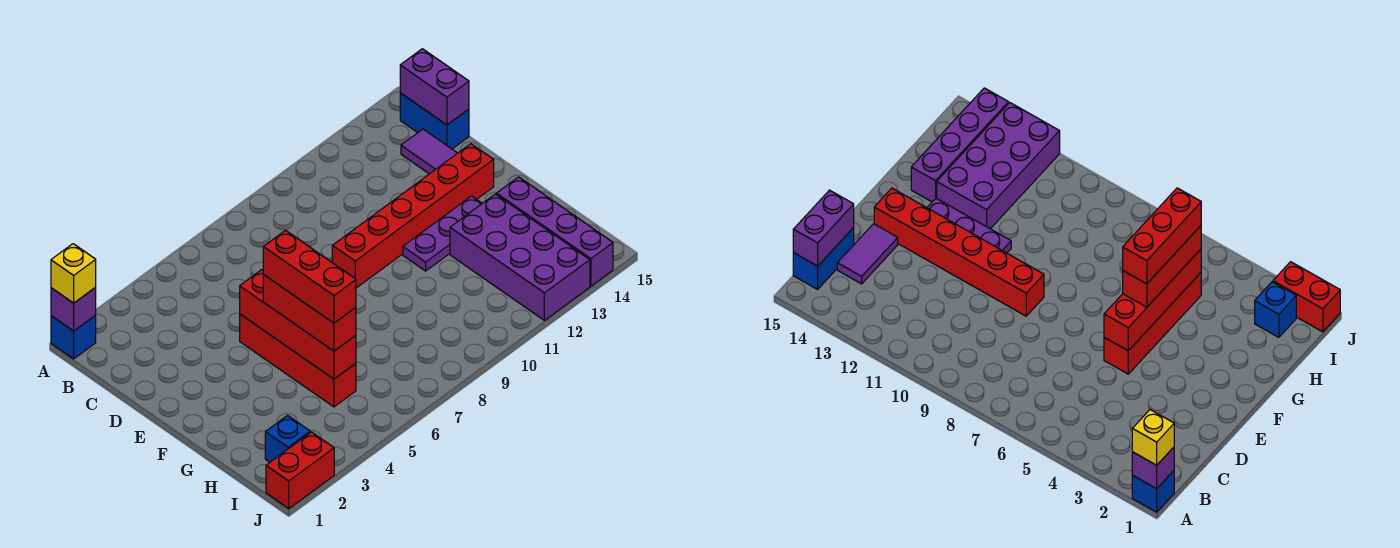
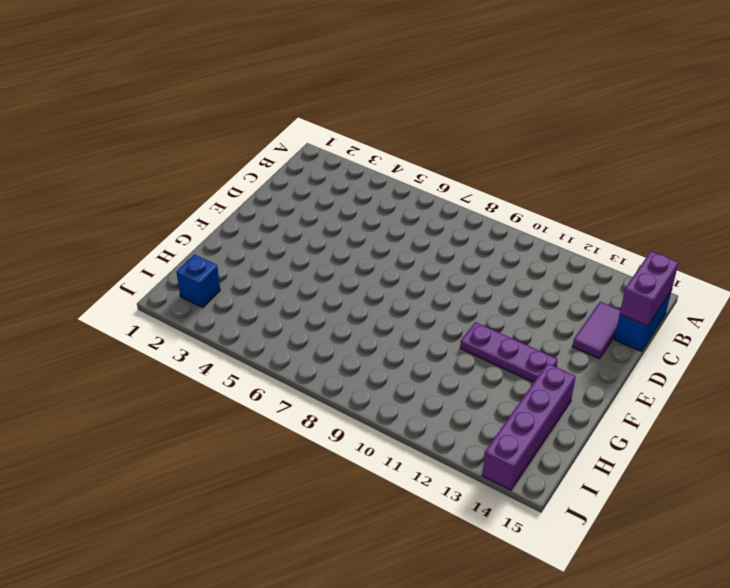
none -> blue brick A1 level 1
none -> red brick E5:H5 level 1
none -> red brick E9:E14 level 1

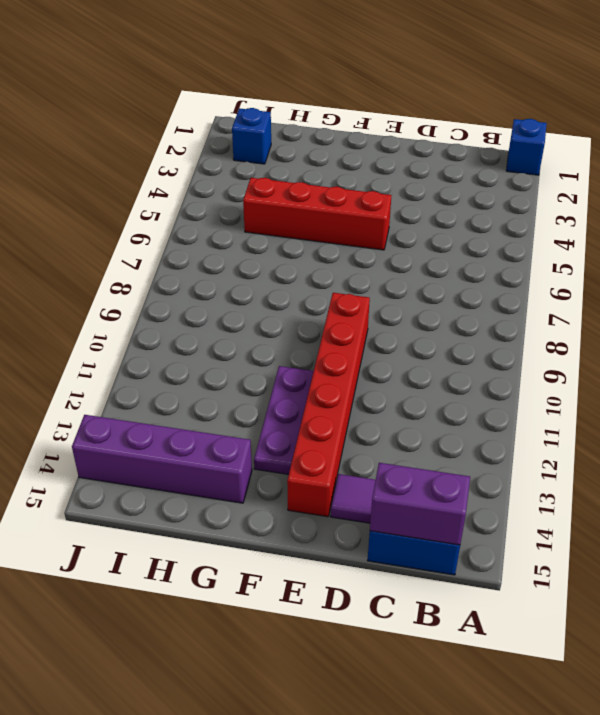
none -> purple brick G12:J13 level 1
none -> red brick J1:J2 level 1
none -> purple brick A1 level 2

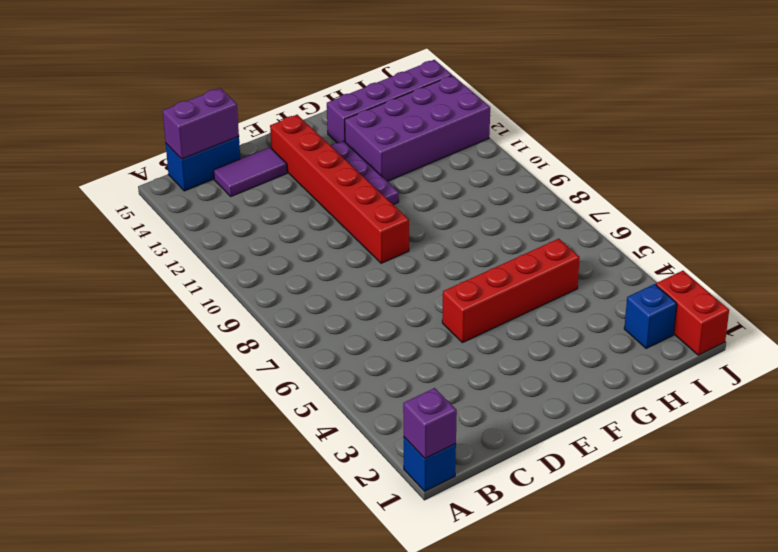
none -> red brick E5:H5 level 2
none -> yellow brick A1 level 3
none -> red brick F5:H5 level 3

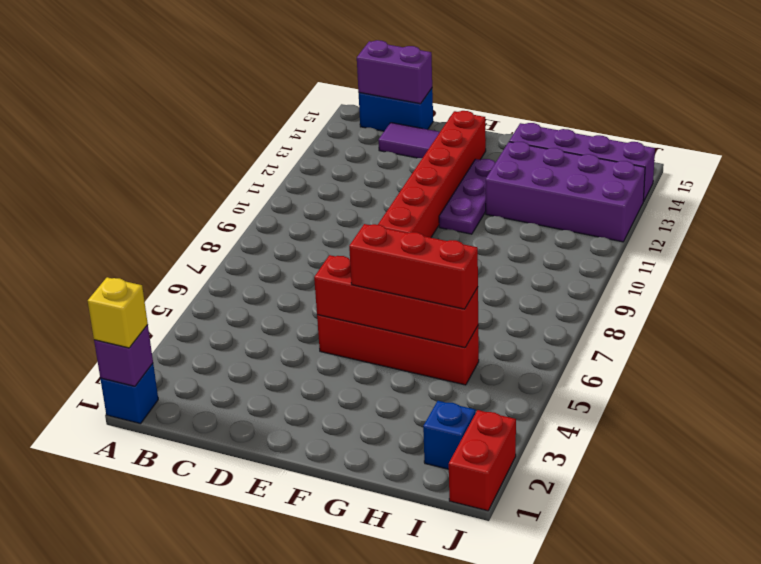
none -> red brick F5:H5 level 4

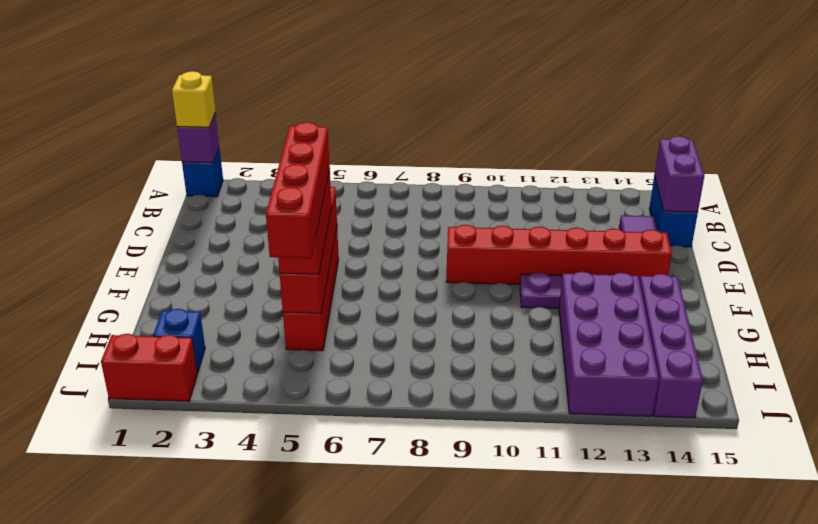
red brick F5:I5 level 4 -> red brick F5:H5 level 4

